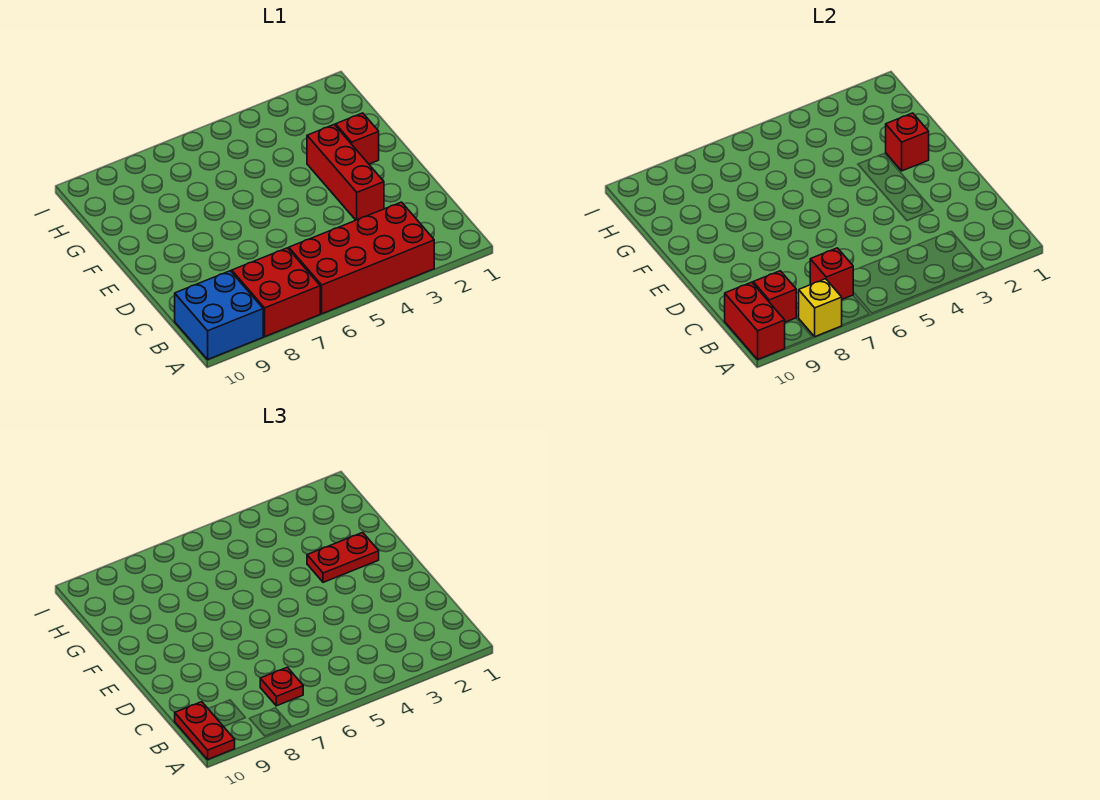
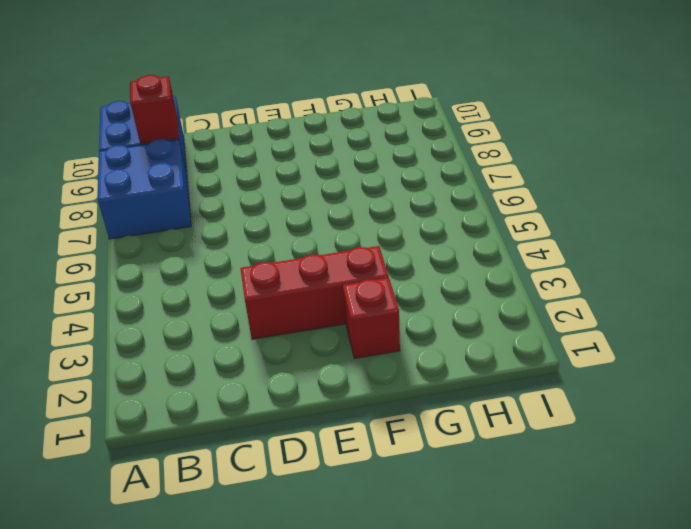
blue brick A7:B8 level 1 -> red brick A7:B8 level 1
none -> red brick A3:B6 level 1
none -> yellow brick A8 level 2
none -> red brick A10:B10 level 2

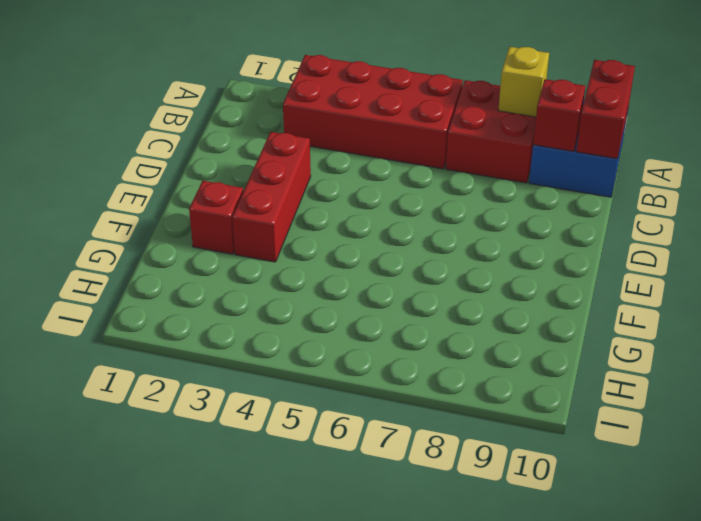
none -> red brick B7 level 2
none -> red brick F2 level 2
none -> red plate A10:B10 level 3

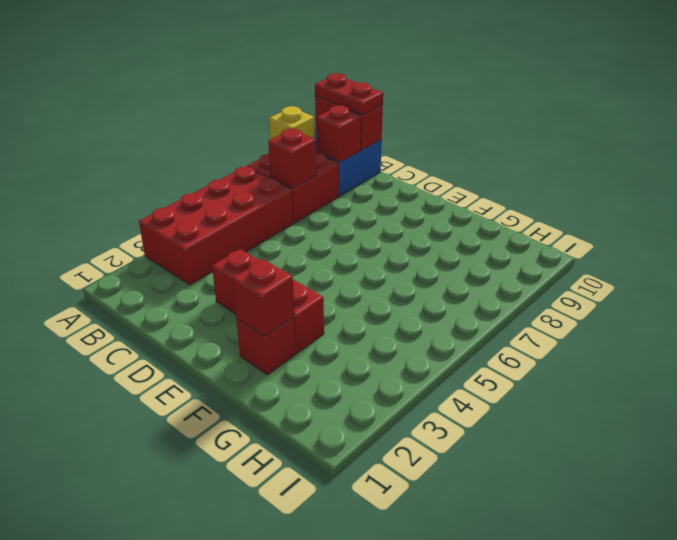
none -> red plate B7 level 3
none -> red plate F2:F3 level 3

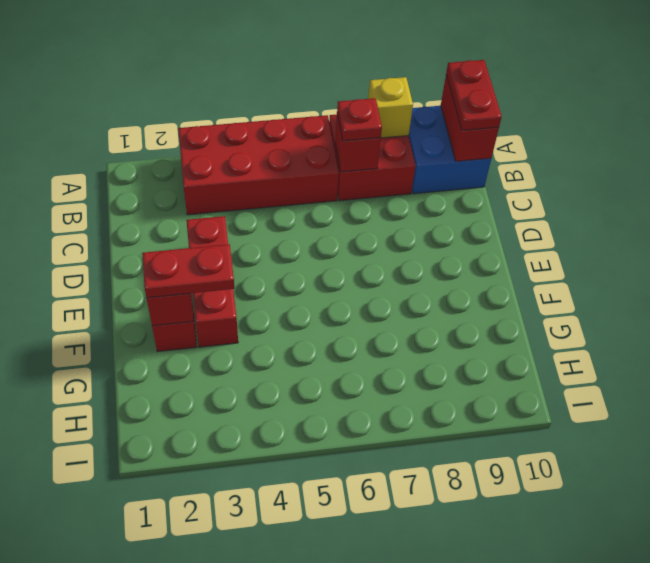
none -> red brick B9 level 2

